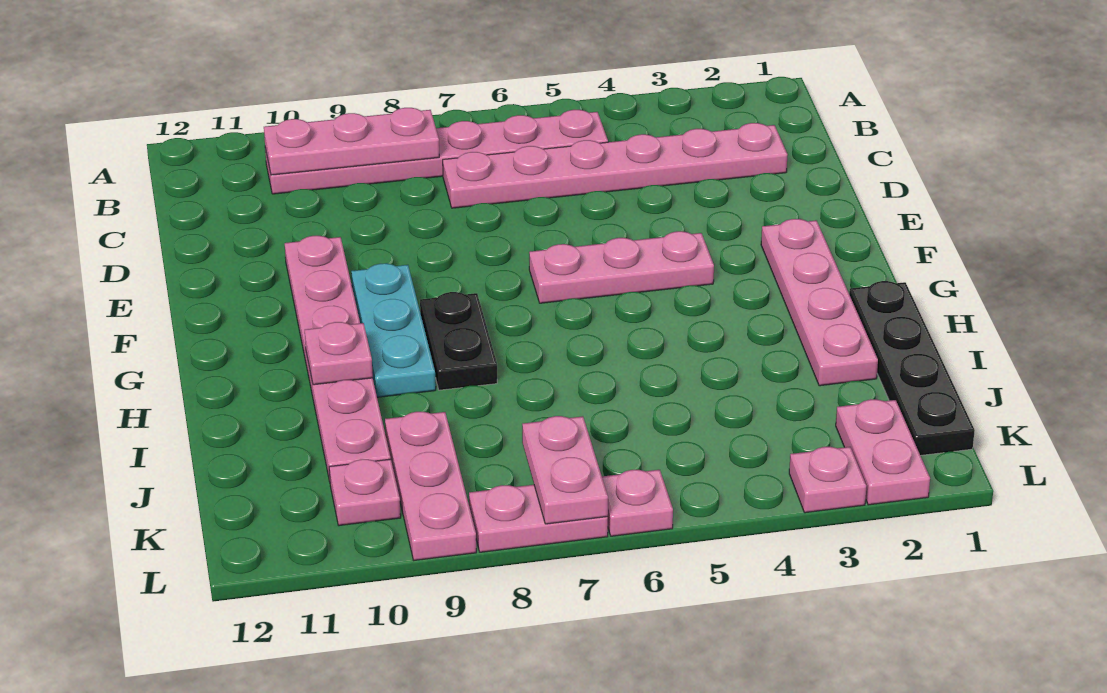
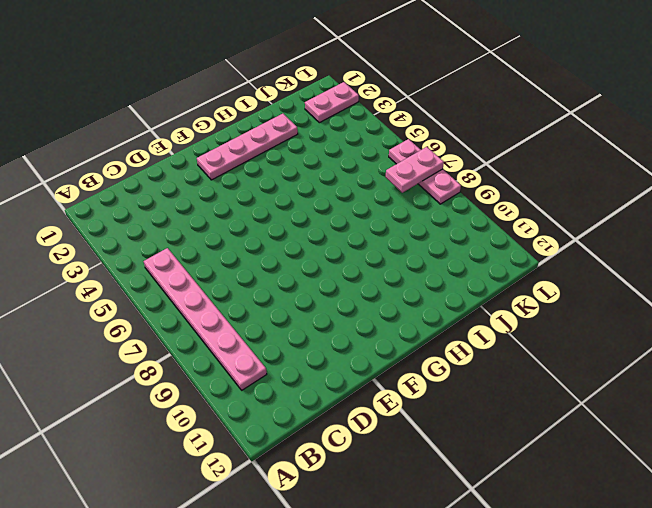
none -> pink plate C2:C7 level 1
none -> pink plate E10:J10 level 1
none -> pink plate F4:F6 level 1

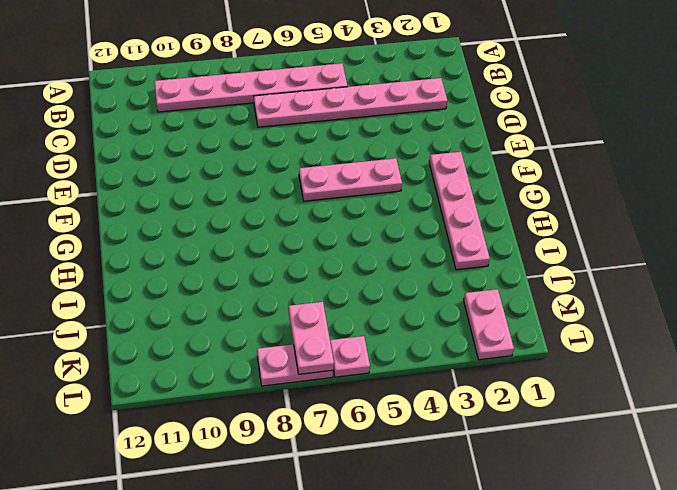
none -> pink plate E10:J10 level 1
none -> cyan plate F9:H9 level 1
none -> black plate G8:H8 level 1

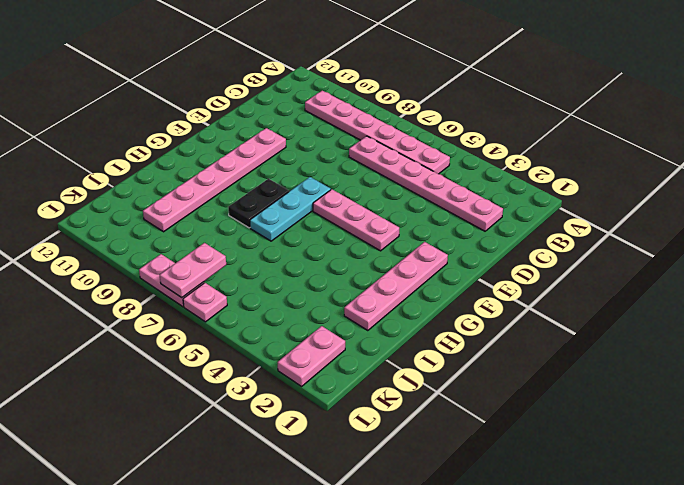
cyan plate F7:H7 level 1 -> cyan plate F9:H9 level 1
none -> black plate H1:K1 level 1
none -> pink plate J9:L9 level 1
none -> pink plate K10 level 1

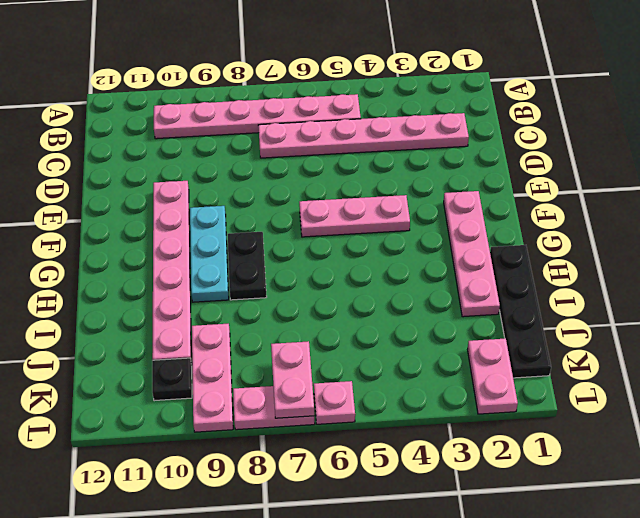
black plate K10 level 1 -> pink plate K10 level 1
none -> pink plate L3 level 1
none -> pink plate B8:B10 level 2
none -> pink plate H10 level 2

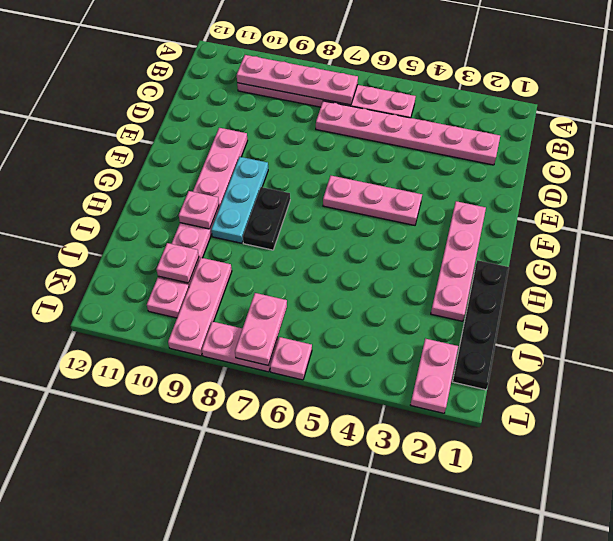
pink plate B7:B10 level 2 -> pink plate B8:B10 level 2
pink plate J10 level 2 -> pink plate L3 level 1

